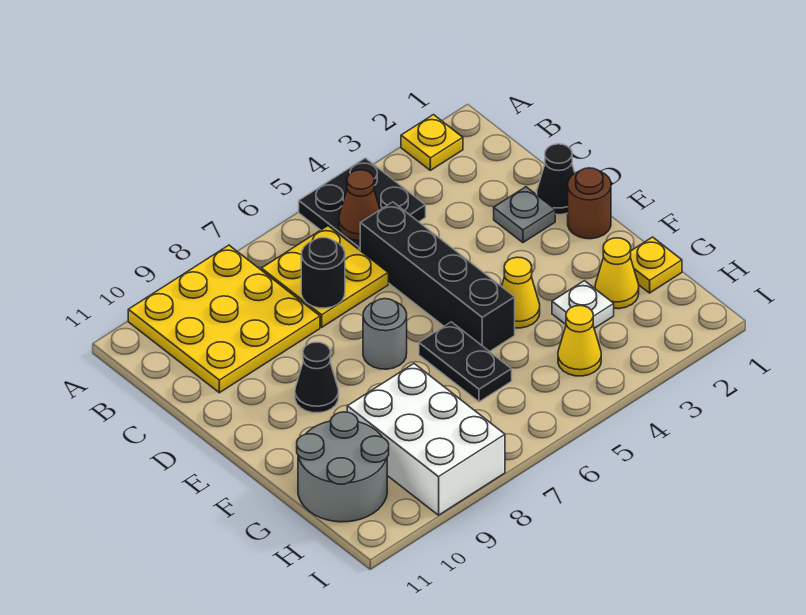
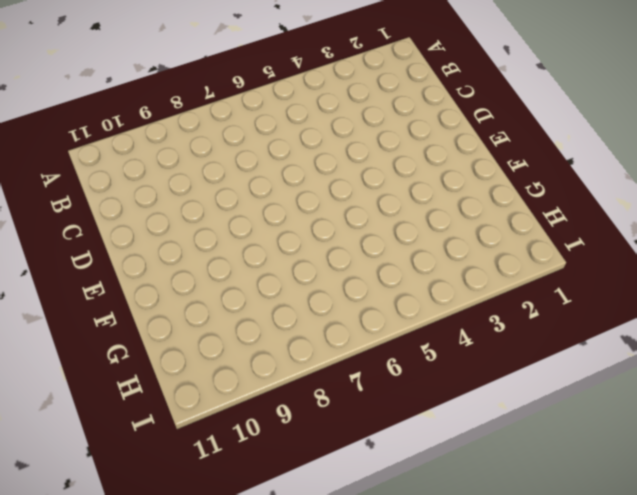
none -> yellow plate A2 level 1
none -> black plate A4:B5 level 1
none -> yellow plate A8:C10 level 1

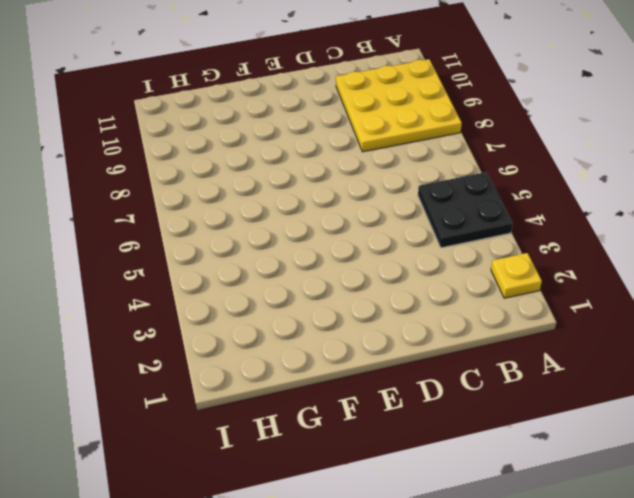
none -> yellow plate B6:C7 level 1
none -> black brick C5:F5 level 1
none -> black cone D1 level 1

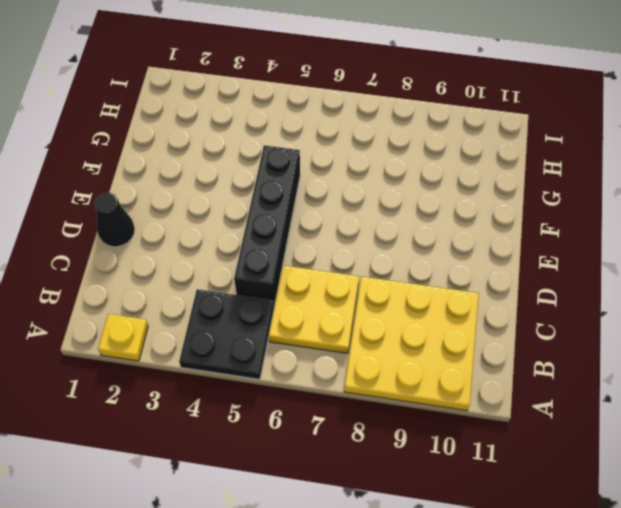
none -> grey plate D2 level 1
none -> brown round brick E1 level 1
none -> grey round brick E7 level 1

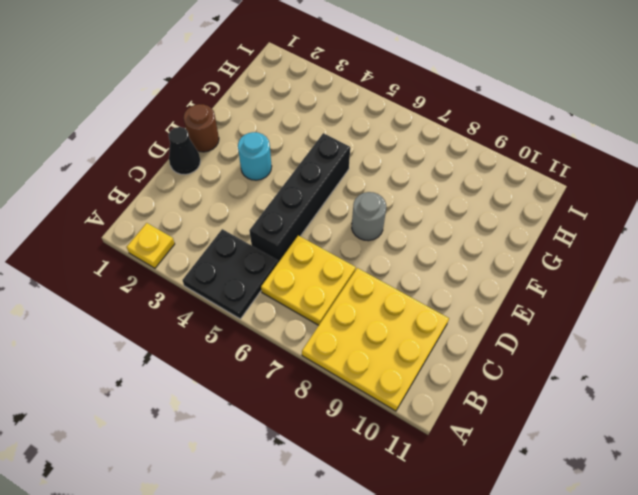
cyan round brick E3 level 1 -> none
none -> grey plate D2 level 1
none -> black cone E9 level 1
none -> yellow cone F4 level 1

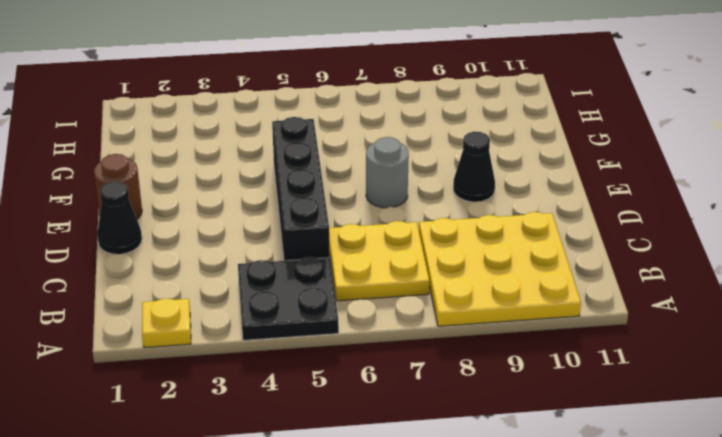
none -> grey plate D2 level 1
none -> yellow cone F4 level 1
none -> black plate F6:G6 level 1

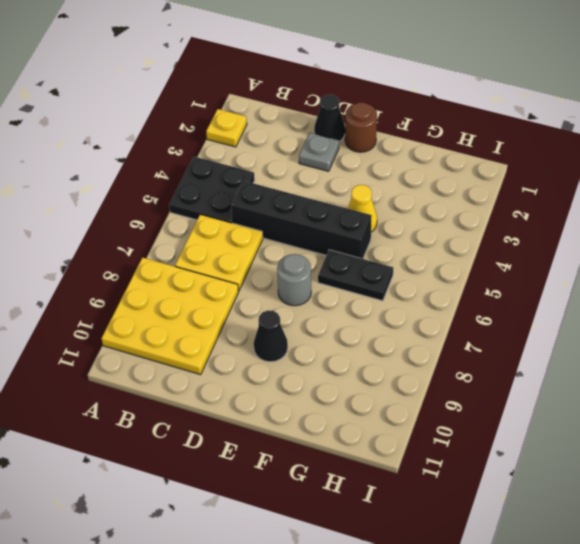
none -> yellow plate G1 level 1
none -> yellow cone G2 level 1
none -> white plate G3 level 1

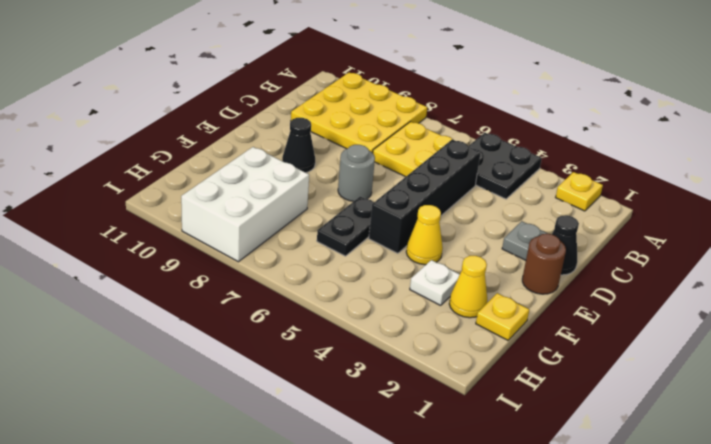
none -> grey round brick G10:H11 level 1
none -> yellow cone H4 level 1
none -> brown cone B5 level 2

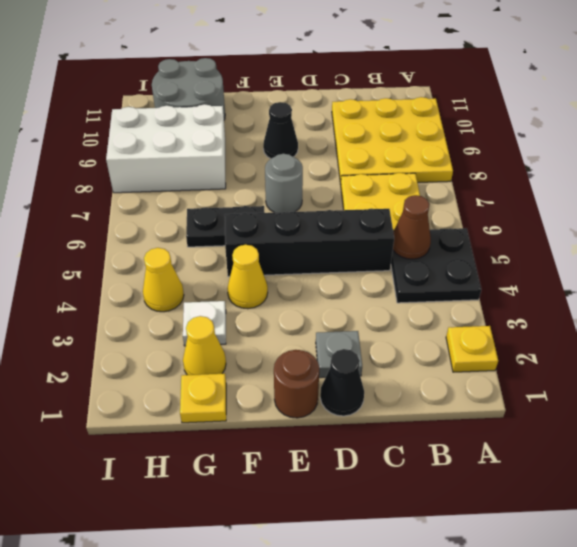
none -> black round brick C7 level 2

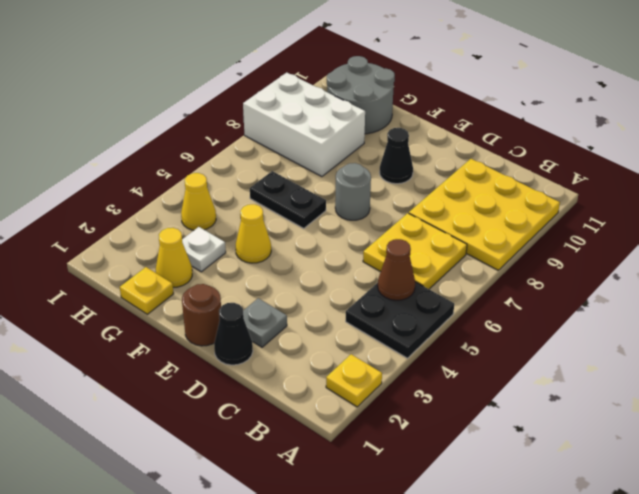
none -> black brick C5:F5 level 1
none -> black round brick C7 level 2

